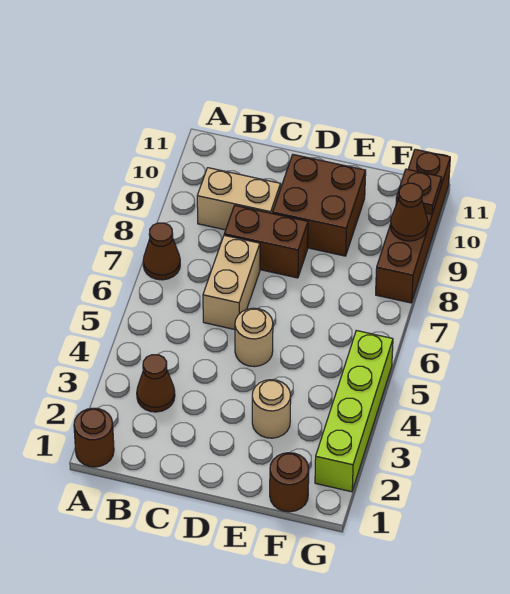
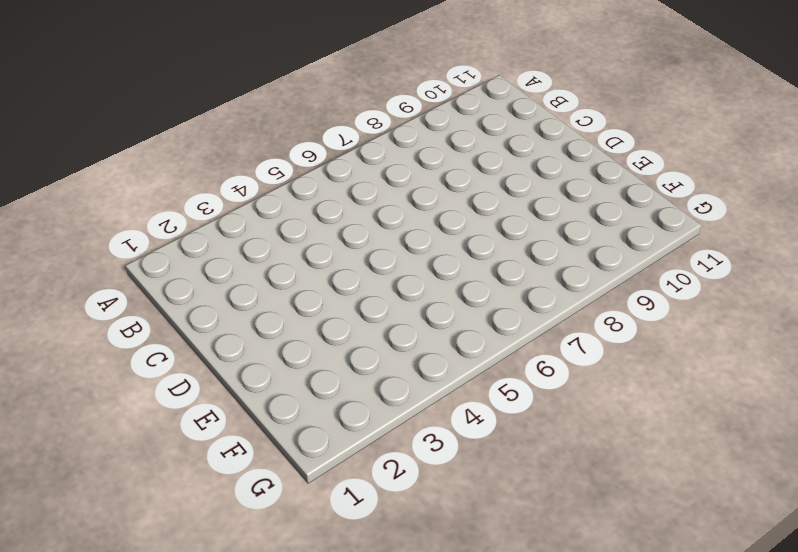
none -> brown round brick A1 level 1
none -> brown cone A7 level 1
none -> brown cone B3 level 1

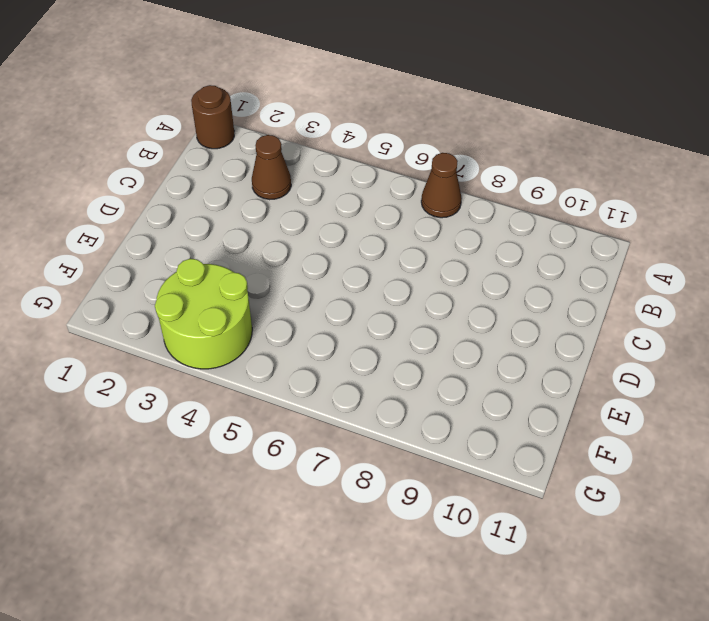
lime round brick F3:G4 level 1 -> lime brick G2:G5 level 1
none -> tan brick B9:C9 level 1
none -> tan brick C6:C7 level 1
none -> brown brick C8:D8 level 1

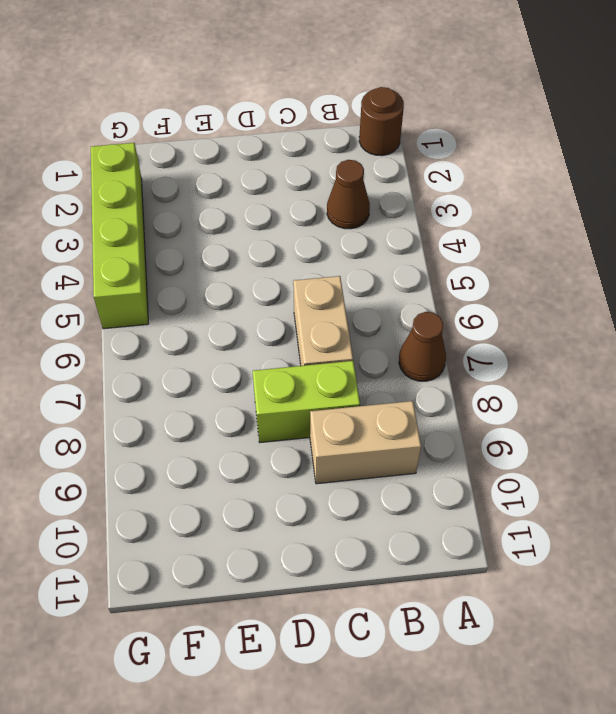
lime brick C8:D8 level 1 -> brown brick C8:D8 level 1
none -> tan round brick D5 level 1
none -> brown brick D9:E10 level 1
none -> tan round brick E3 level 1

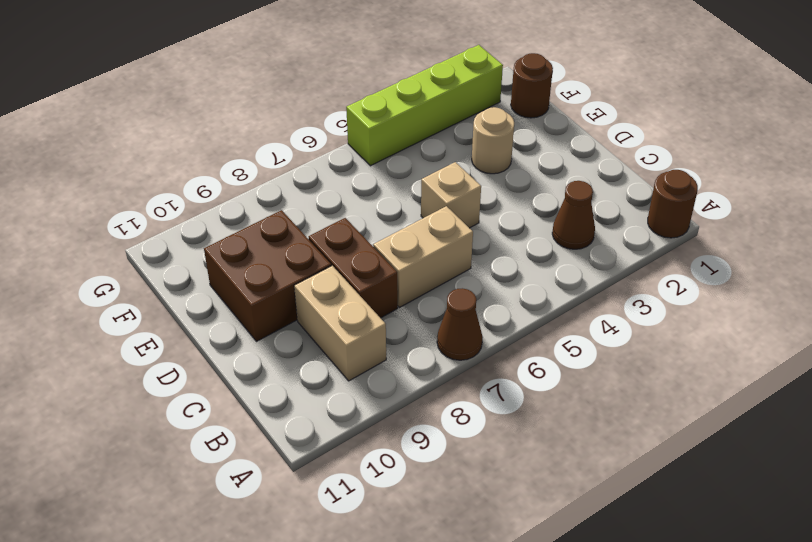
tan brick D5 level 1 -> tan round brick D5 level 1
none -> brown brick G8:G11 level 1
none -> brown cone G9 level 2
none -> brown plate G10 level 2

